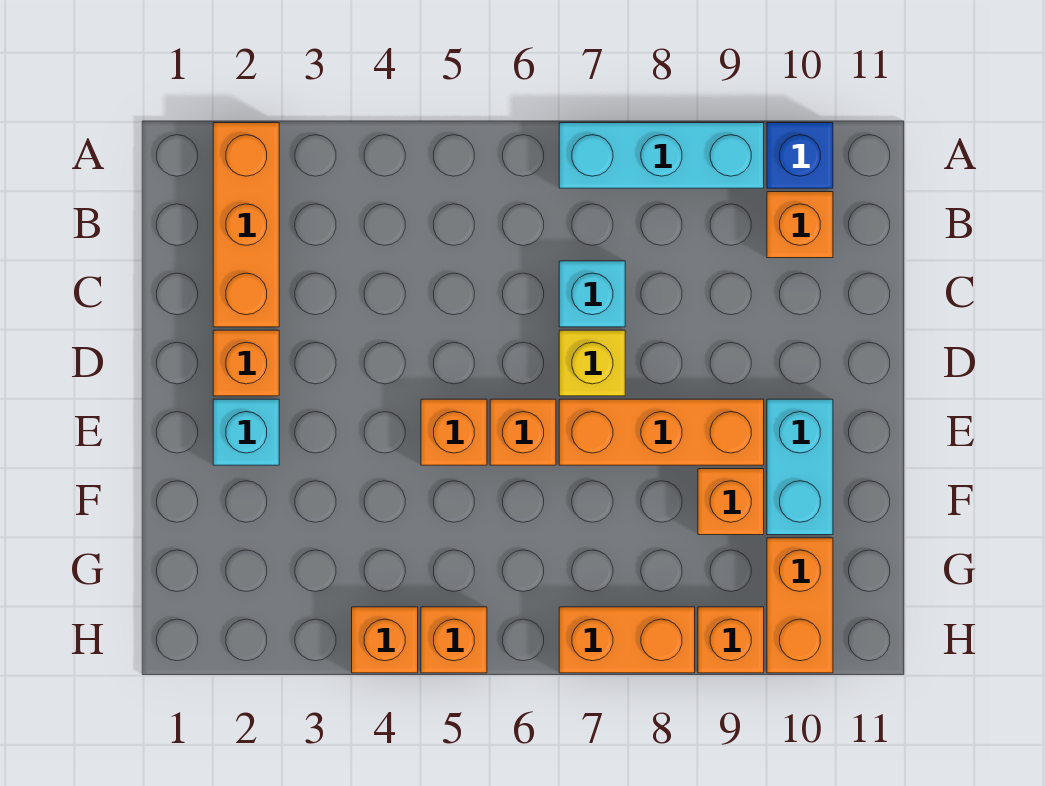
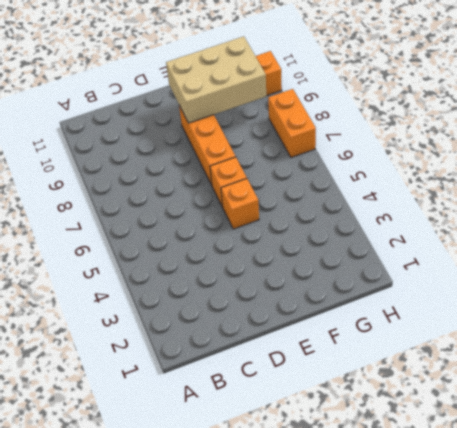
tan brick E9:G10 level 2 -> none
none -> orange brick A2:C2 level 1
none -> cyan brick A7:A9 level 1
none -> blue brick A10 level 1

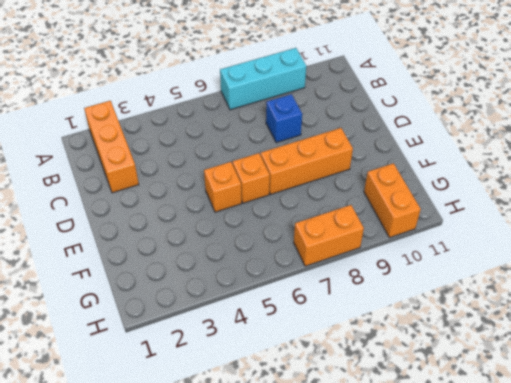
blue brick C8 level 1 -> blue brick A10 level 1
none -> orange brick B10 level 1
none -> cyan brick C7 level 1
none -> orange brick D2 level 1

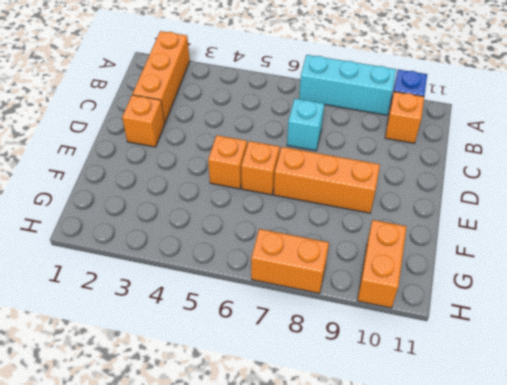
none -> yellow brick D7 level 1
none -> cyan brick E2 level 1
none -> cyan brick E10:F10 level 1

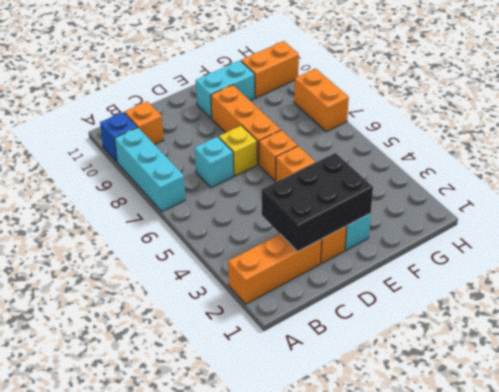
black brick C2:E3 level 2 -> none
none -> orange brick F9 level 1
none -> orange brick H4 level 1
none -> orange brick H5 level 1

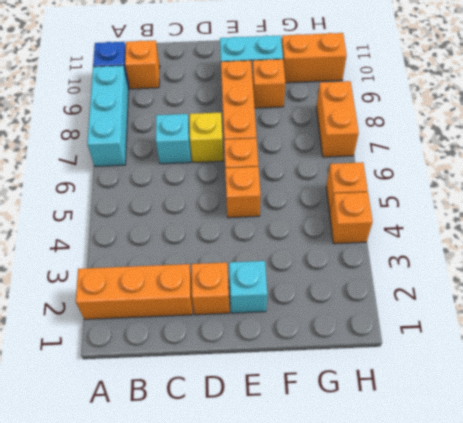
none -> orange brick H9 level 1

